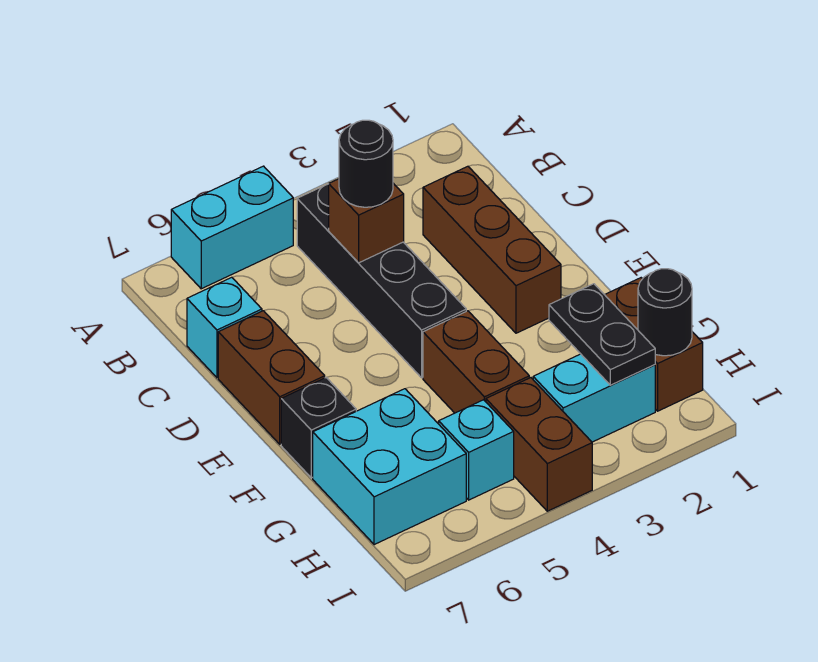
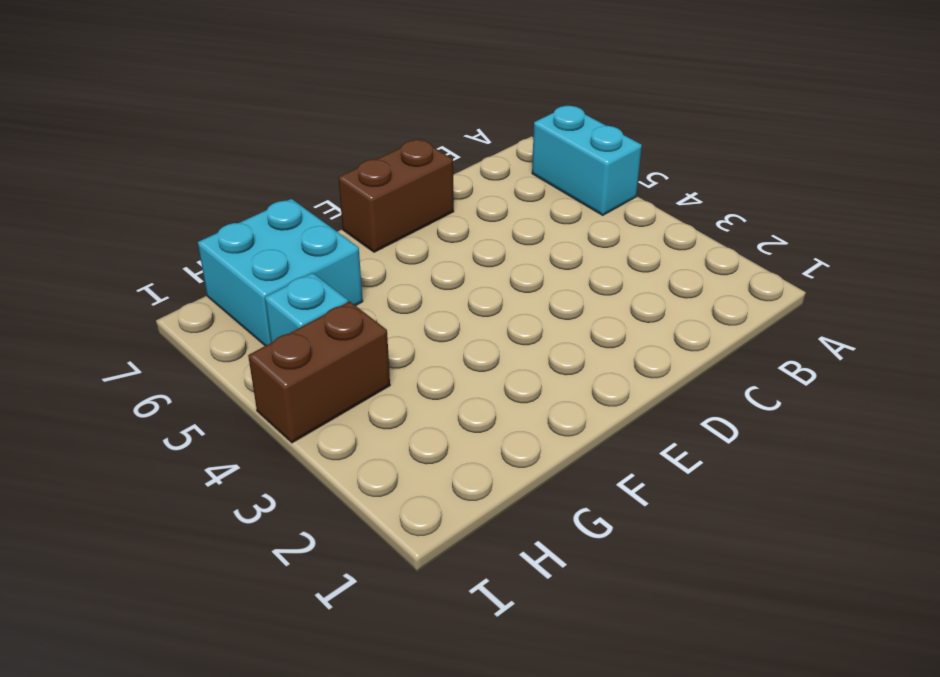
none -> black brick B4:E4 level 1
none -> brown brick C2:E2 level 1
none -> cyan brick C7 level 1

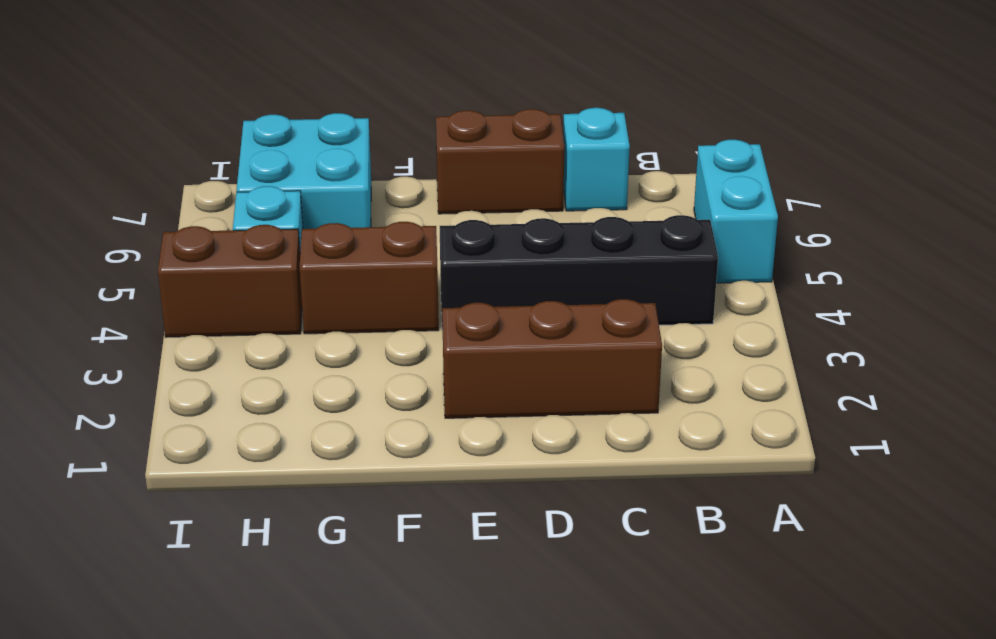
none -> black brick F7 level 1
none -> brown brick G1:H1 level 1
none -> cyan brick H2:H3 level 1

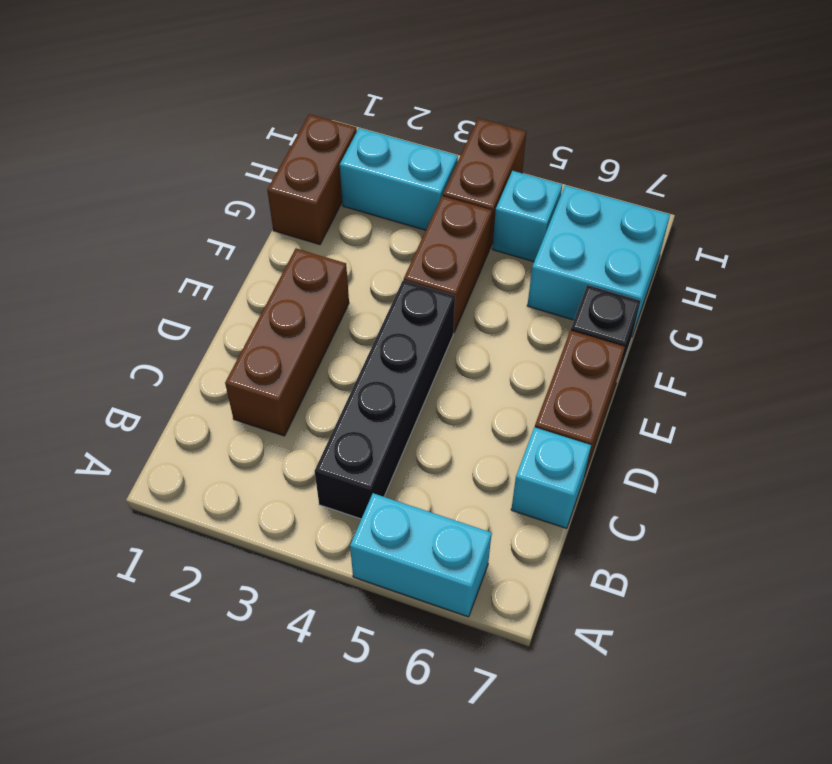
none -> brown brick C4 level 2
none -> black plate G2:H2 level 2
none -> black round brick H1 level 2

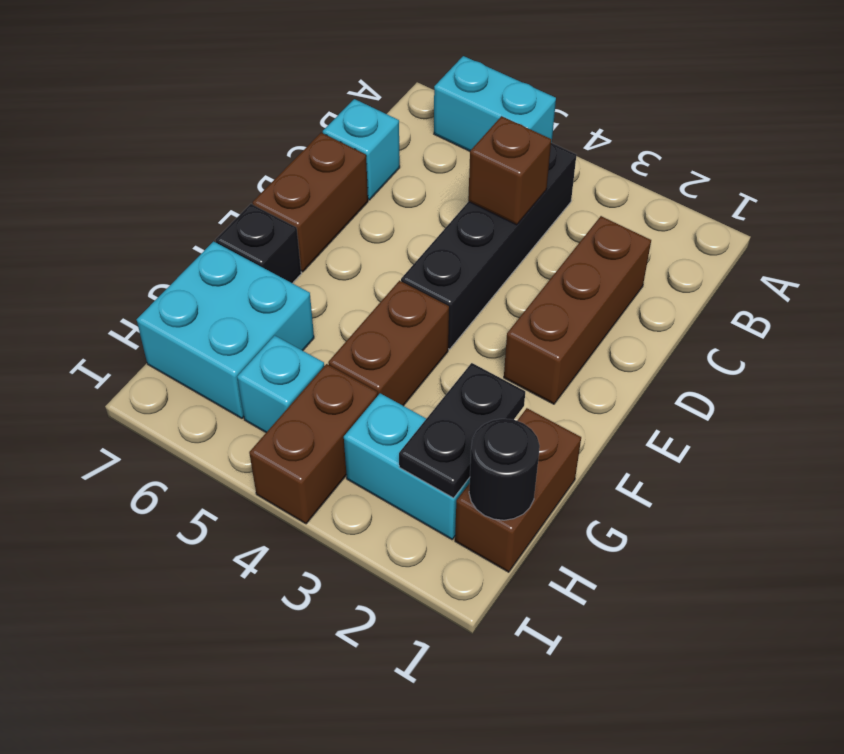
none -> black round brick C4 level 3

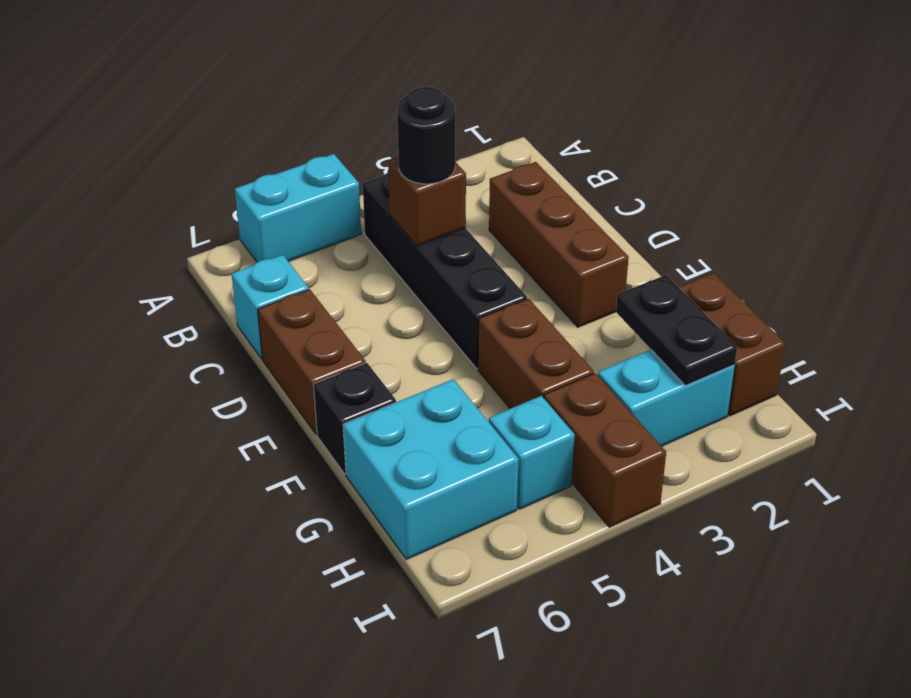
none -> black round brick H1 level 2

